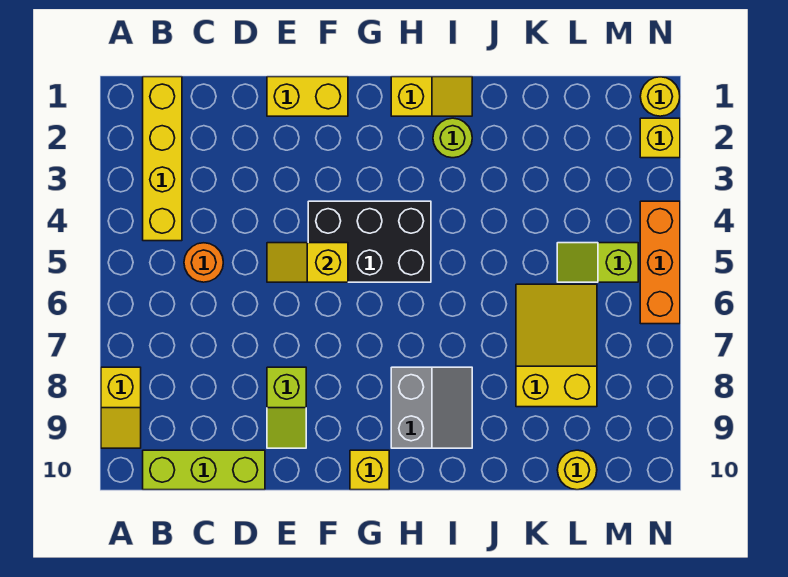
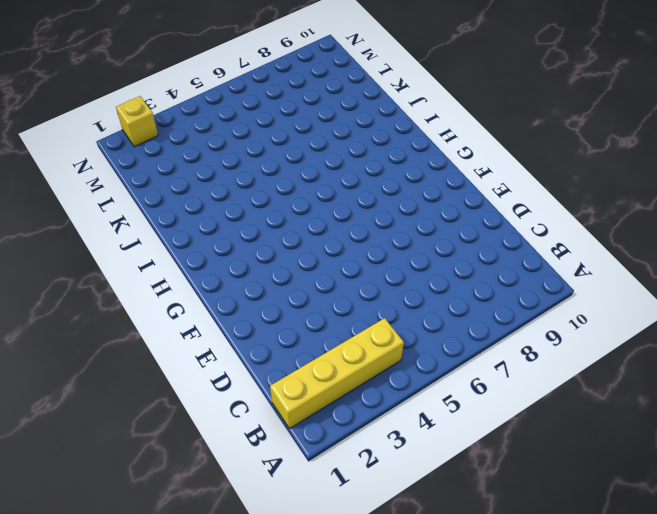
none -> yellow slope A8:A9 level 1 top 8
none -> lime brick B10:D10 level 1
none -> orange round brick C5 level 1

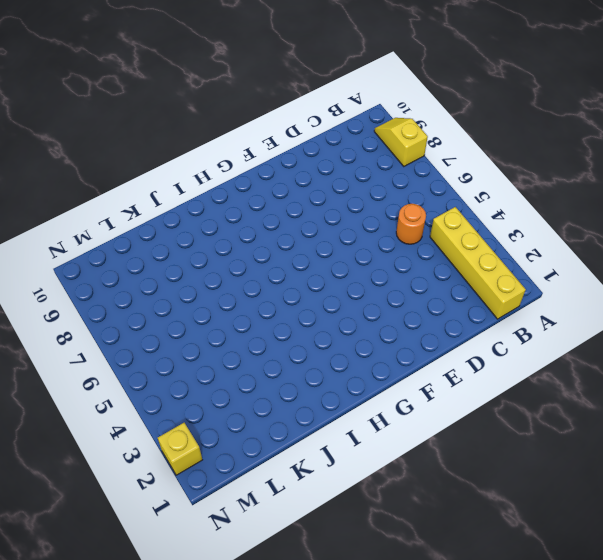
none -> lime brick B10:D10 level 1
none -> yellow brick E1:F1 level 1
none -> lime slope E8:E9 level 1 top 8

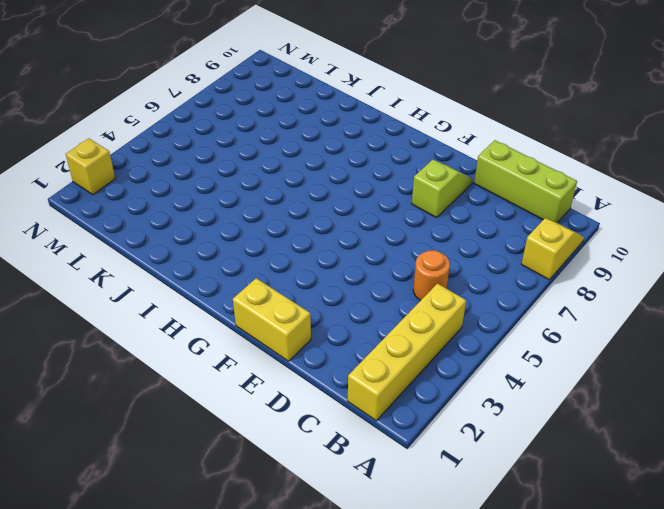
none -> black brick F4:H5 level 1
none -> yellow brick G10 level 1
none -> yellow slope H1:I1 level 1 top H

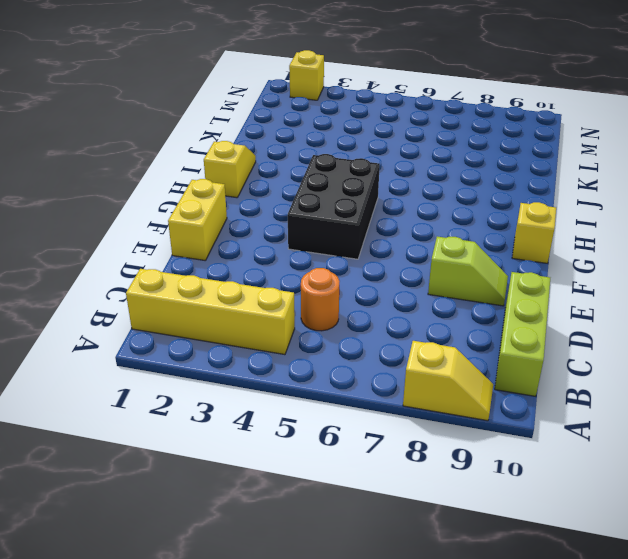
none -> grey slope H8:I9 level 1 top H
none -> lime round brick I2 level 1
none -> yellow slope K6:L8 level 1 top 8

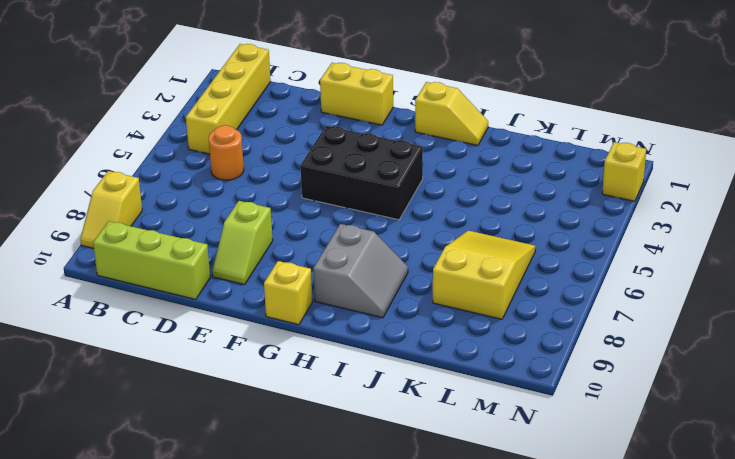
none -> lime round brick I2 level 1
none -> lime slope L5:M5 level 1 top M
none -> yellow round brick L10 level 1

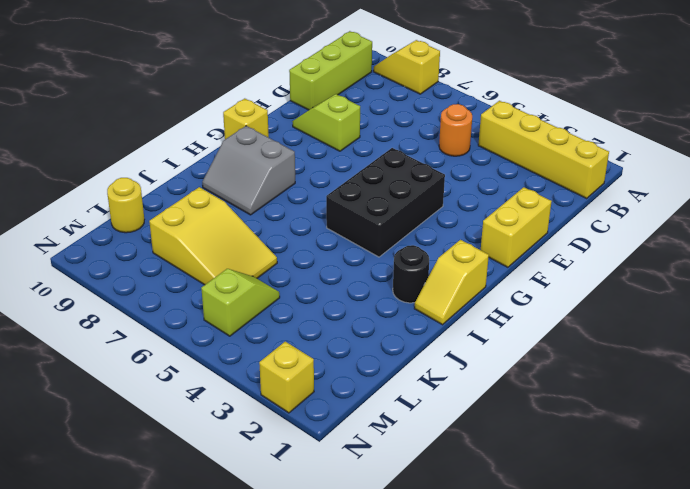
black round brick I2 level 1 -> lime round brick I2 level 1
none -> yellow round brick N1 level 1
none -> orange brick N4:N6 level 1
none -> yellow slope E5:F5 level 2 top F

